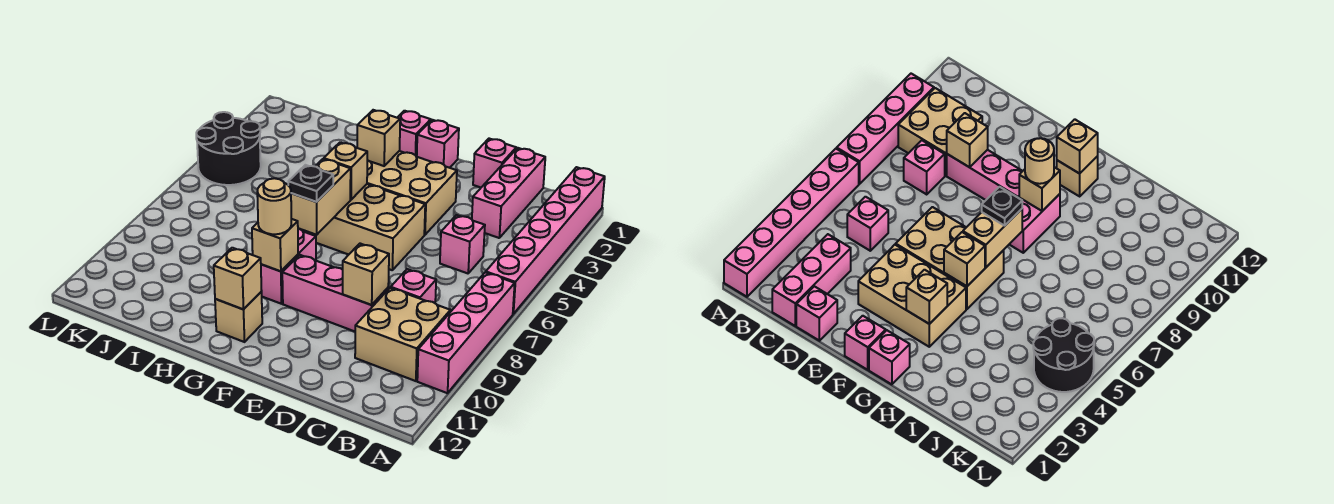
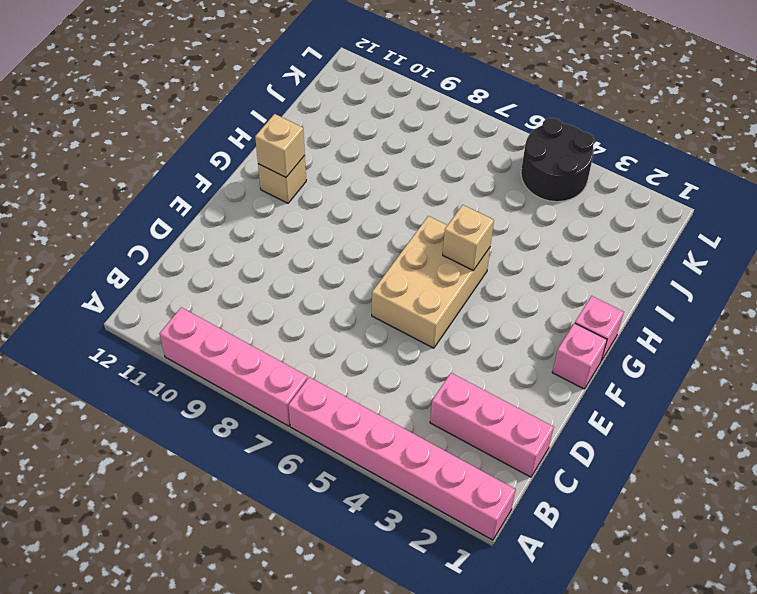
none -> tan brick B9:C10 level 1
none -> pink brick C5 level 1
none -> pink brick C8 level 1

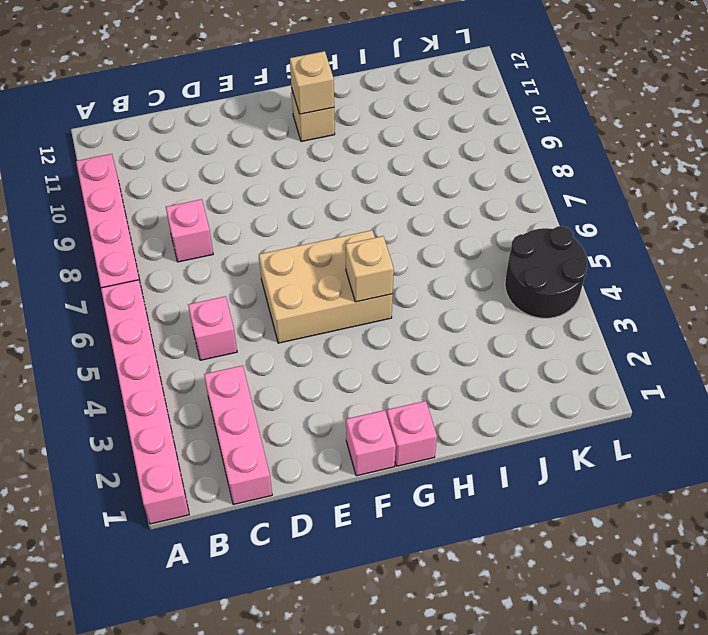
none -> tan brick B9:C10 level 1
none -> pink brick D1 level 1
none -> pink brick D9:F9 level 1

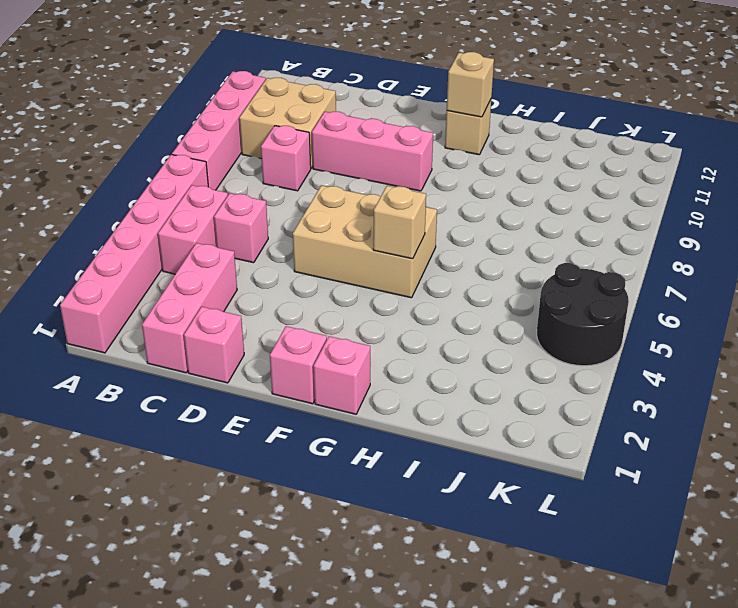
pink brick B4:B5 level 1 -> pink brick G8:G9 level 1
none -> tan brick E3:G4 level 1
none -> tan brick D9 level 2
none -> tan brick G3 level 2

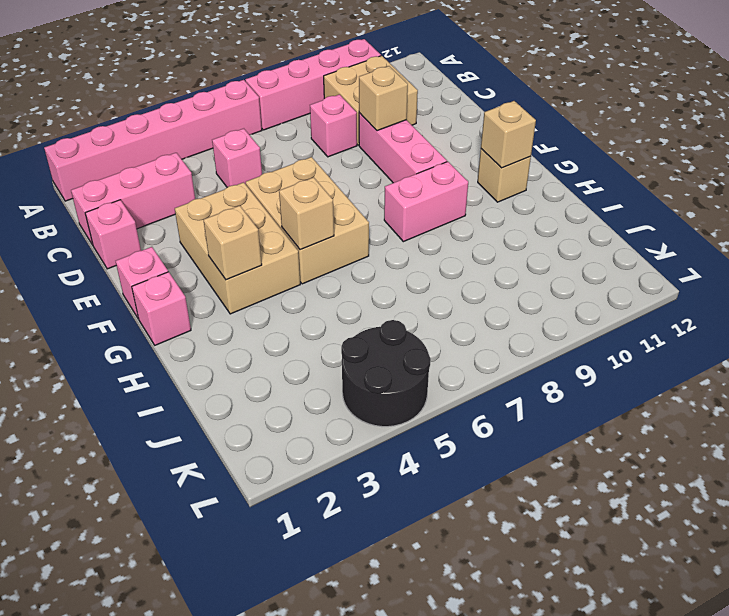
none -> tan brick G6:G7 level 2
none -> tan brick G9 level 2
none -> black plate G7 level 3

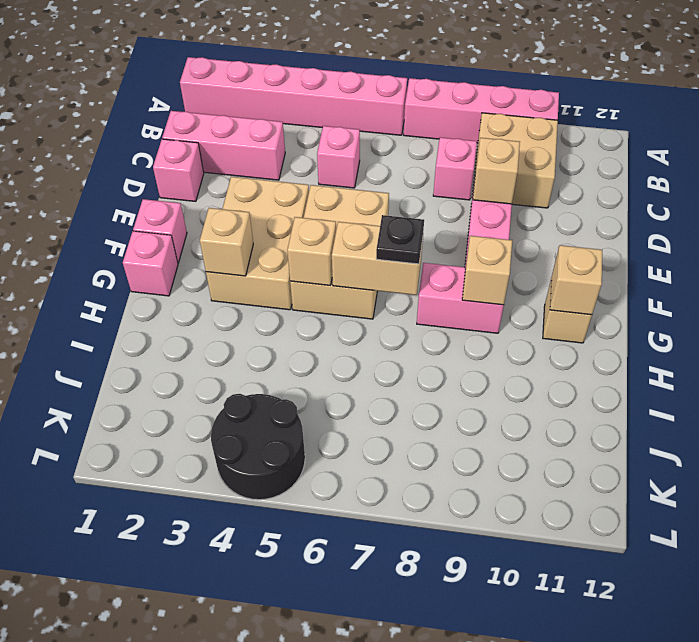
none -> tan round brick G9 level 3

